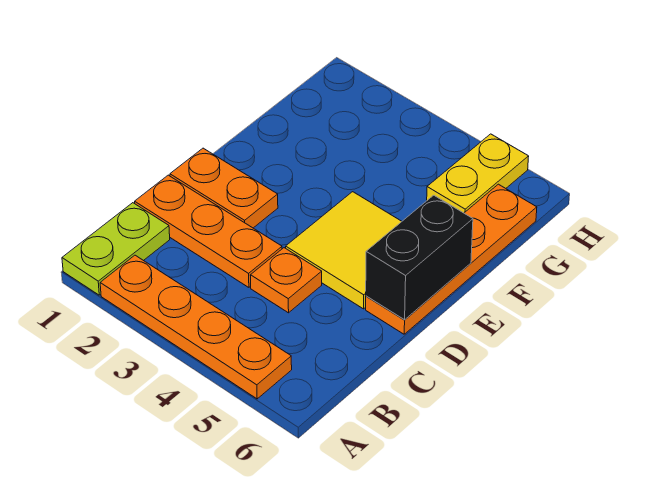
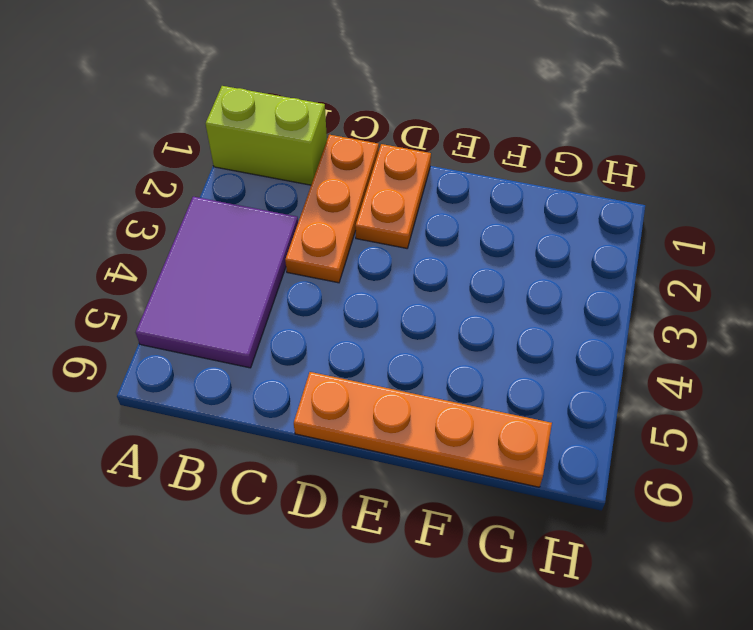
lime brick A1:B1 level 1 -> lime plate A1:B1 level 1
purple tile A3:B5 level 1 -> orange plate A2:A5 level 1
none -> orange plate C4 level 1
none -> yellow tile D4:E5 level 1

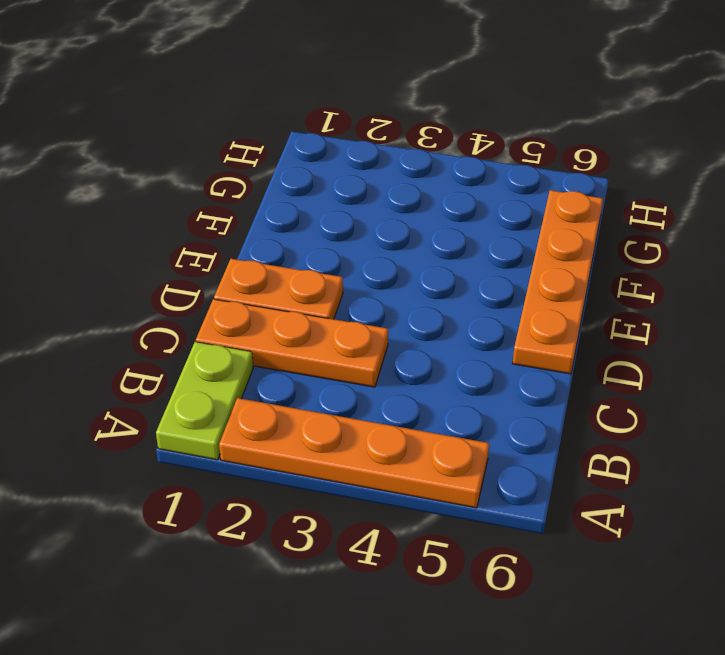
none -> orange plate C4 level 1
none -> yellow tile D4:E5 level 1

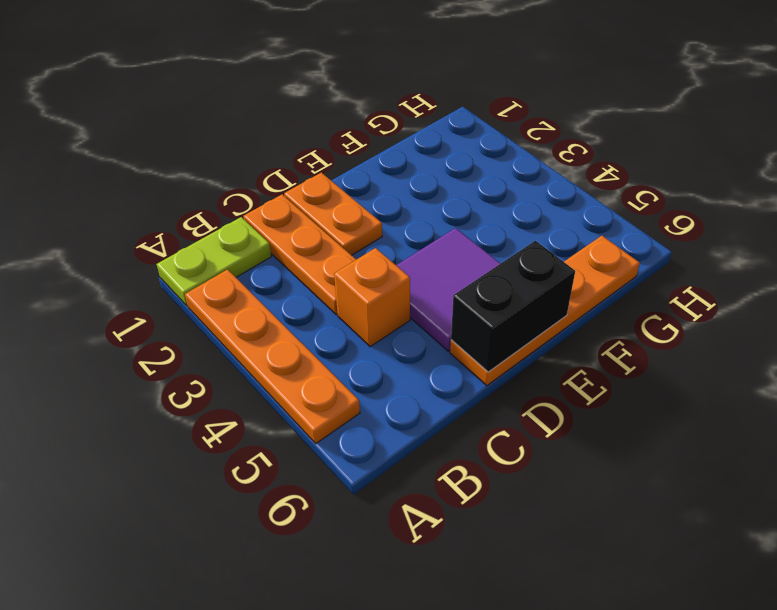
orange brick C4 level 1 -> orange plate C4 level 1
purple tile D4:E5 level 1 -> yellow tile D4:E5 level 1
none -> yellow plate G5:H5 level 1

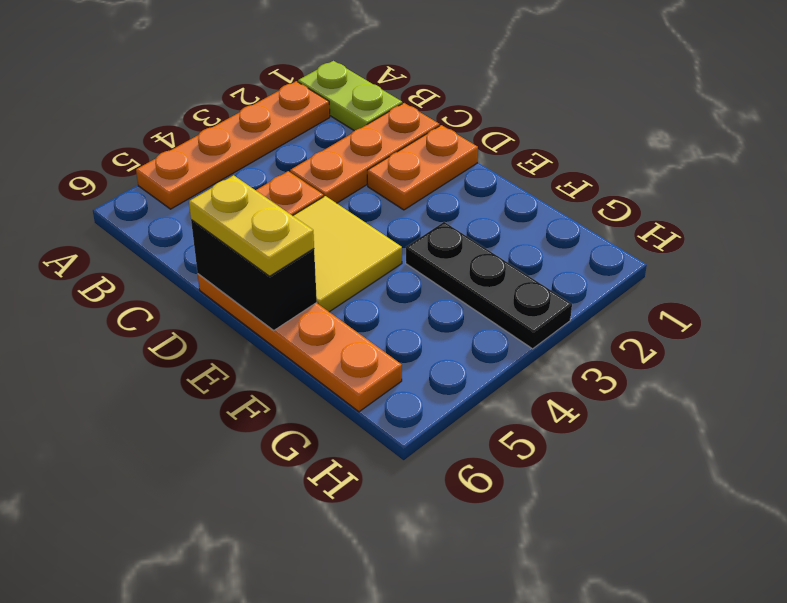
yellow plate D6:E6 level 3 -> yellow plate G5:H5 level 1
black plate F3:H3 level 1 -> none

